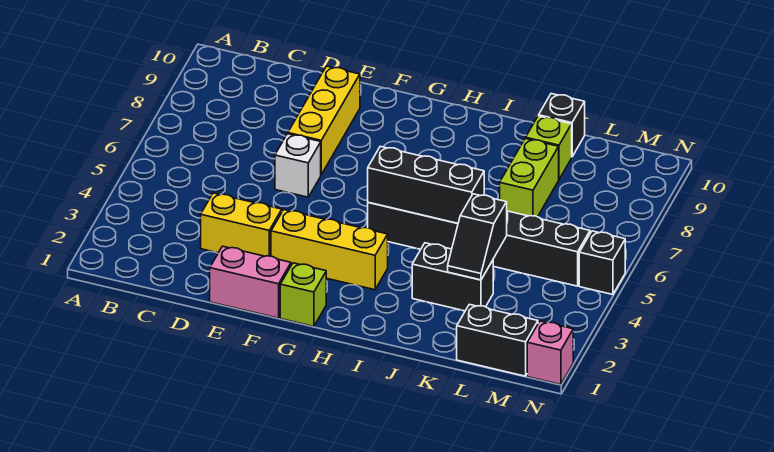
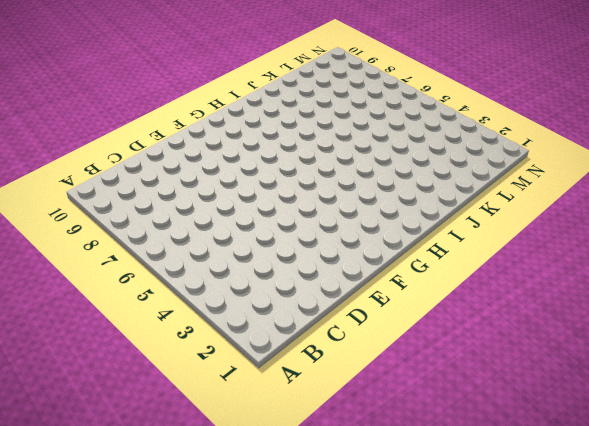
none -> yellow brick D3:E3 level 1
none -> pink brick E1:F1 level 1
none -> white brick E6 level 1

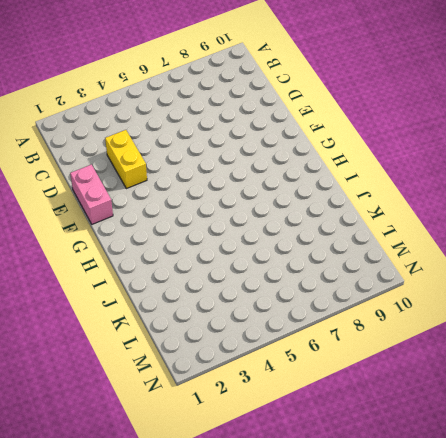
none -> white brick E6 level 1
none -> yellow brick E7:E9 level 1
none -> yellow brick F3:H3 level 1

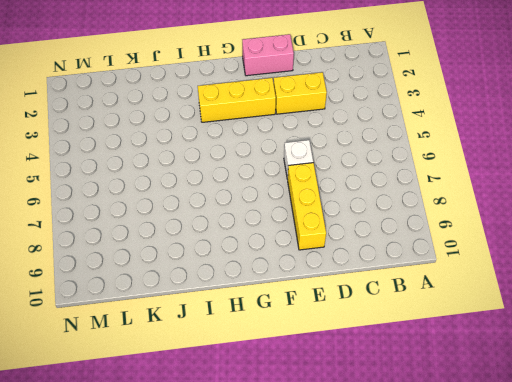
none -> lime brick G1 level 1
none -> black brick H5:M5 level 1
none -> black brick J3:K3 level 1

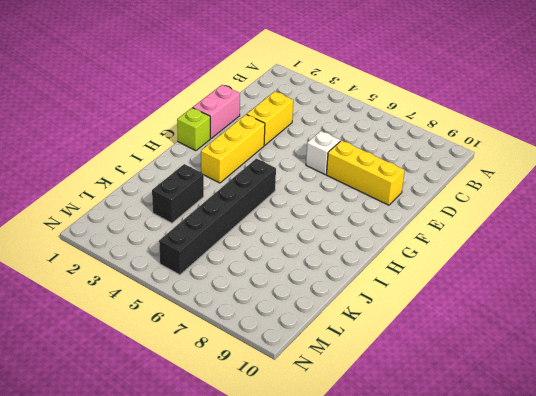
none -> lime brick K7:K8 level 1
none -> lime brick K9 level 1
none -> black brick K10 level 1

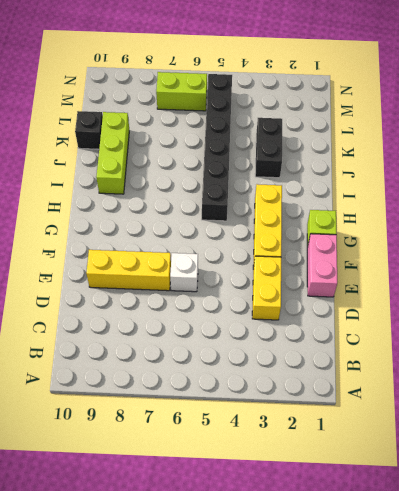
lime brick I9:K9 level 1 -> lime brick K9 level 1
lime brick M6:M7 level 1 -> lime brick K7:K8 level 1
none -> black brick L1:M1 level 1
none -> pink brick N1 level 1
none -> black brick N5 level 1

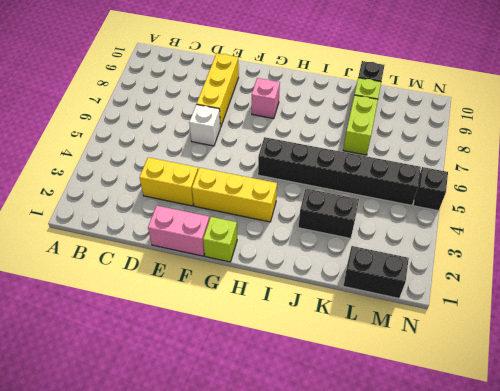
pink brick G8 level 1 -> pink brick N1 level 1
none -> black brick H5:J5 level 2
none -> black slope K3:K4 level 2 top 4

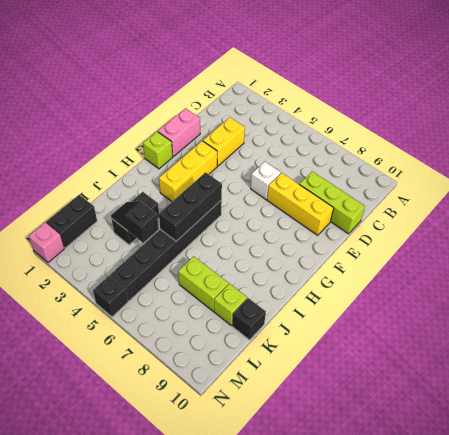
lime brick D8:D10 level 1 -> none

